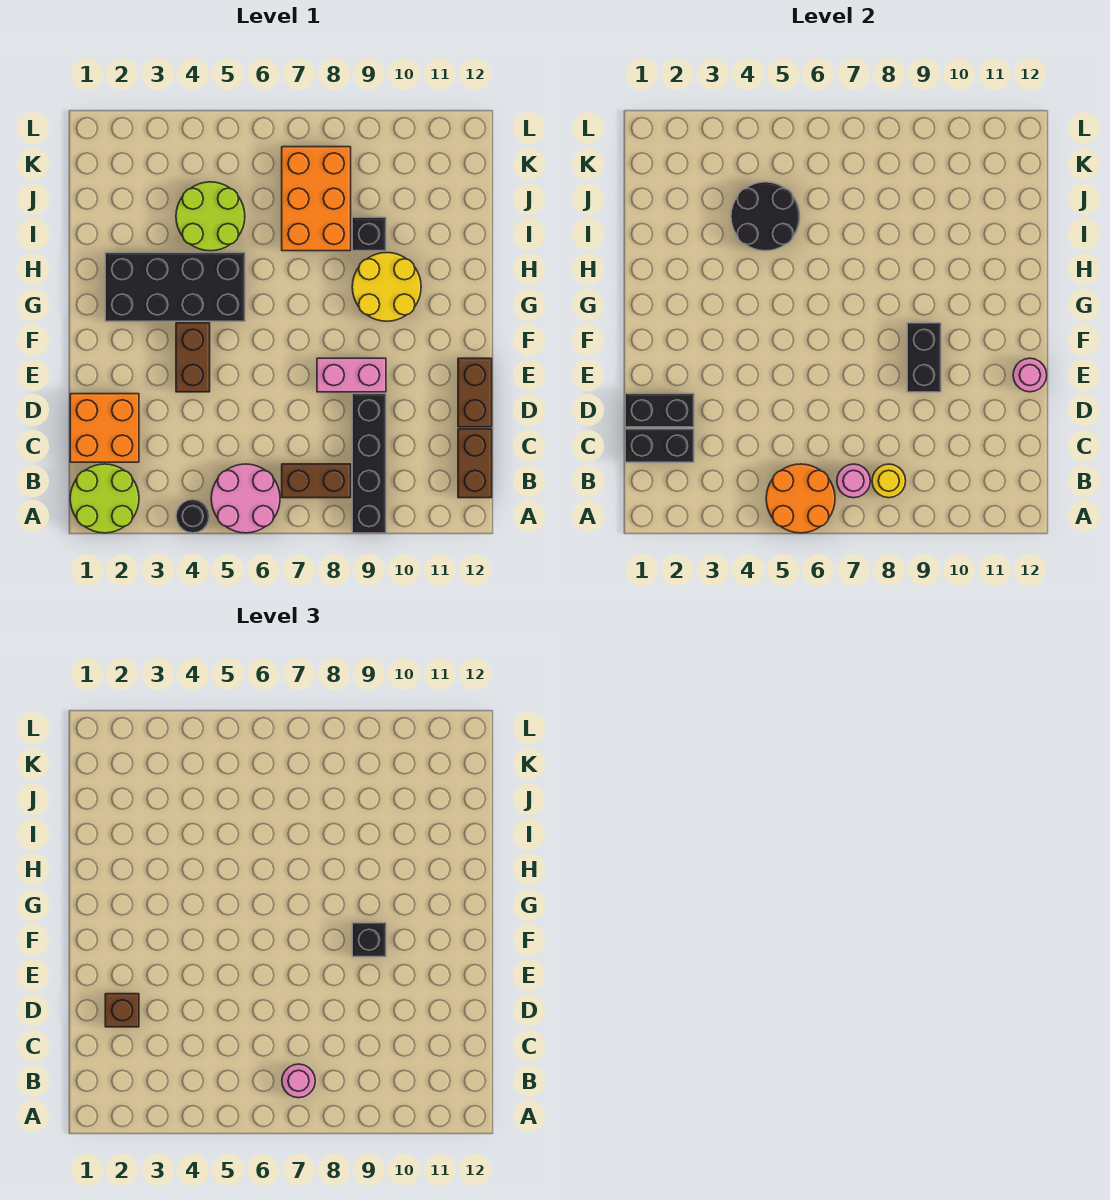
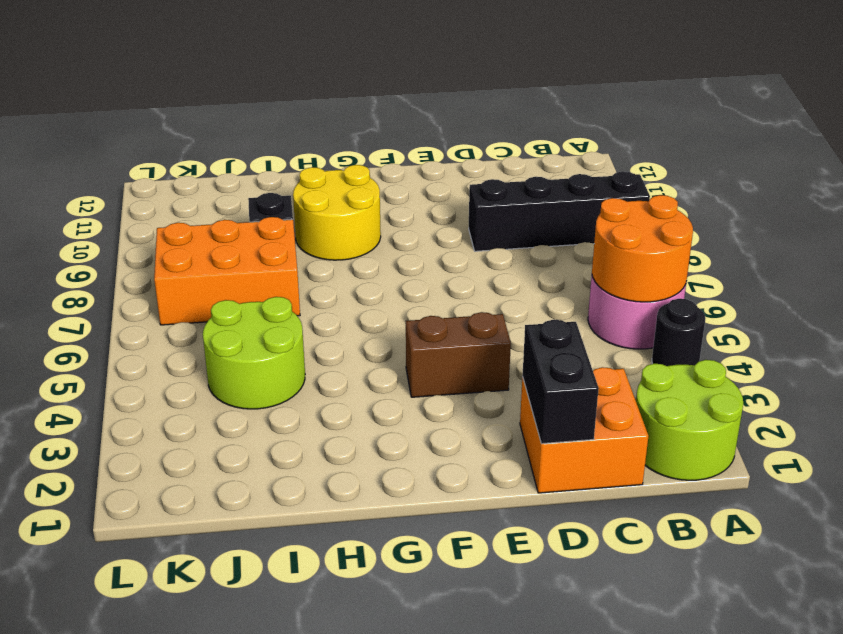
none -> brown brick B7:B8 level 1
none -> brown brick B12:C12 level 1
none -> brown brick D12:E12 level 1

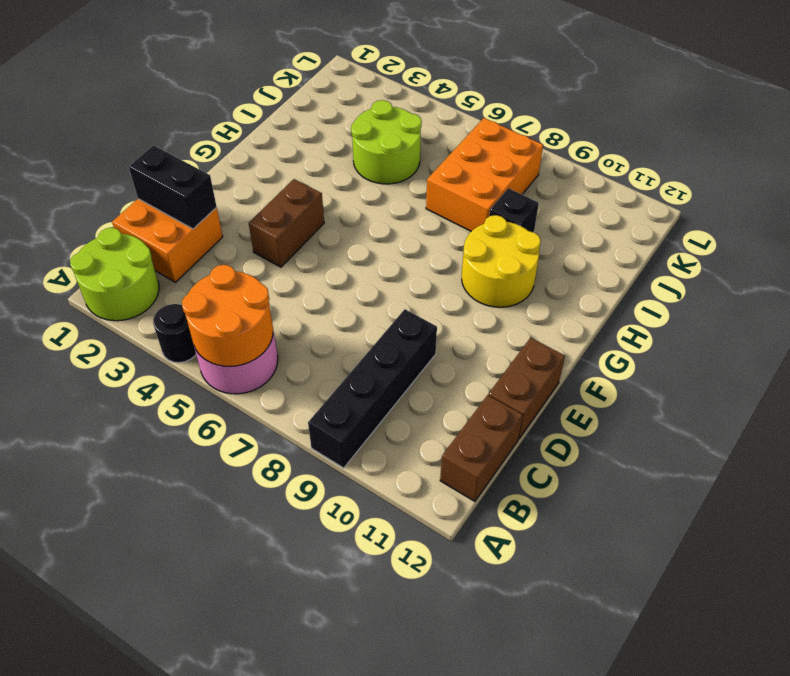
none -> brown brick B7:B8 level 1
none -> pink brick E8:E9 level 1
none -> black brick G2:H5 level 1

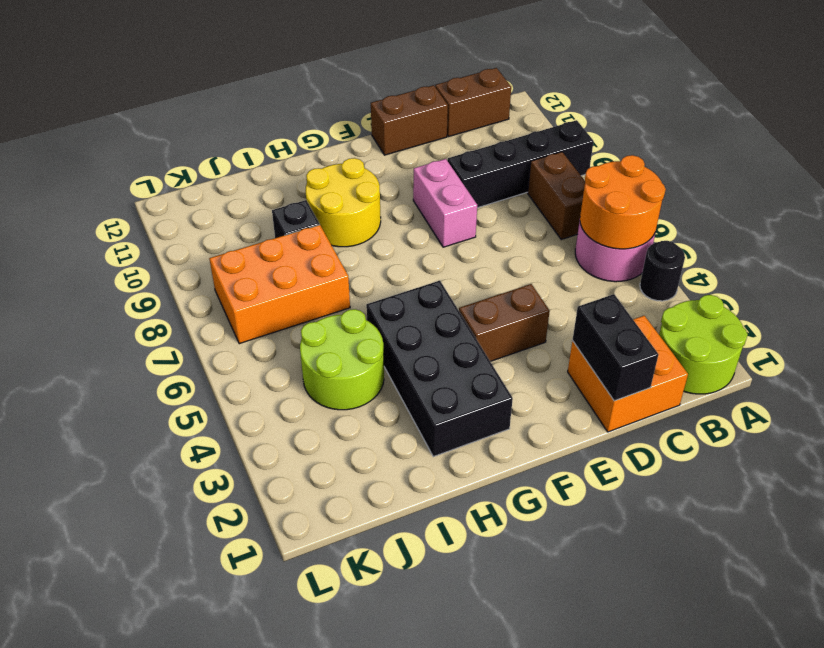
none -> pink round brick B7 level 2
none -> yellow round brick B8 level 2
none -> black brick C1:C2 level 2

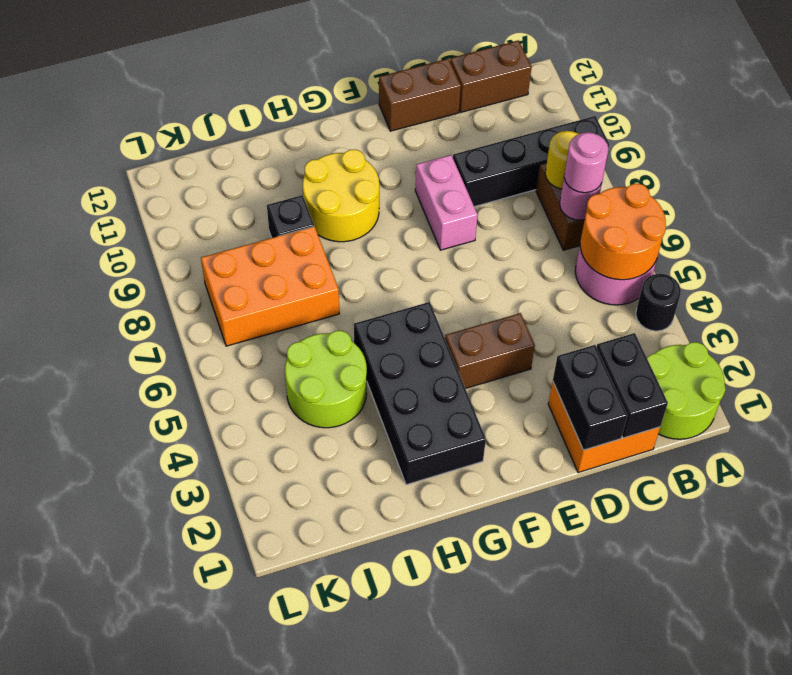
none -> black brick E9:F9 level 2
none -> pink round brick E12 level 2
none -> black round brick I4:J5 level 2

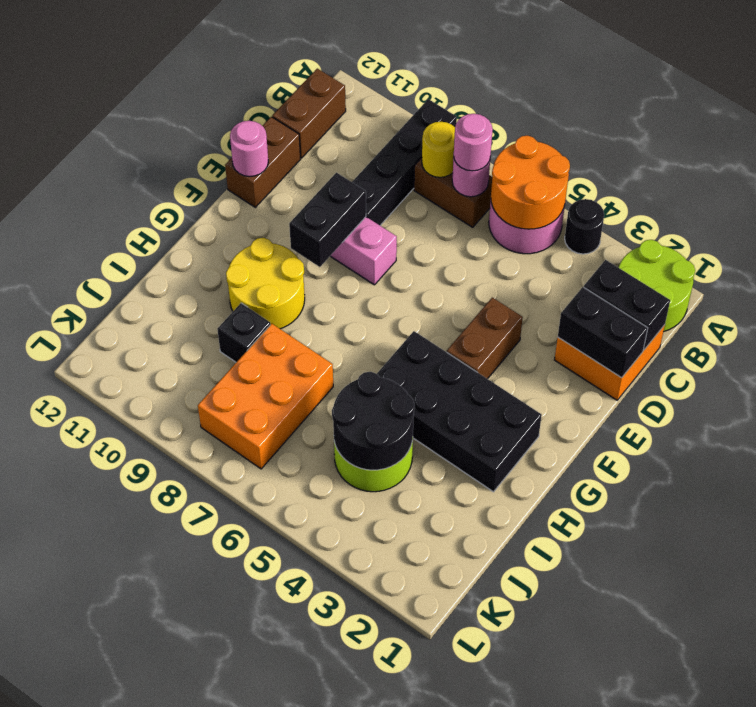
none -> brown brick D2 level 3
none -> black brick F9 level 3

